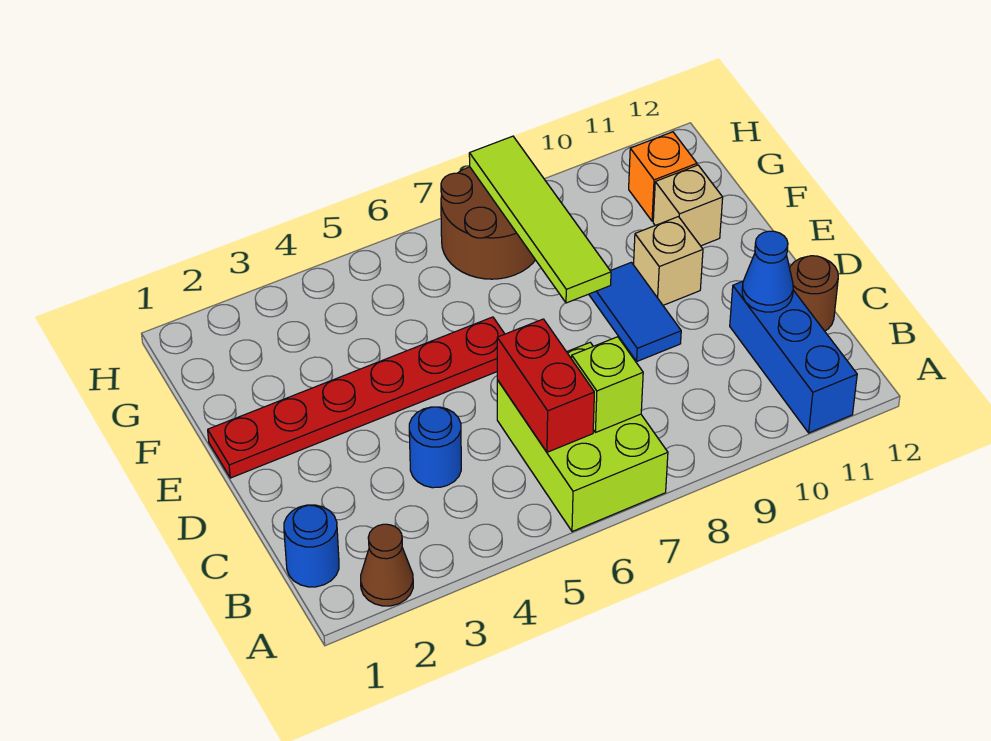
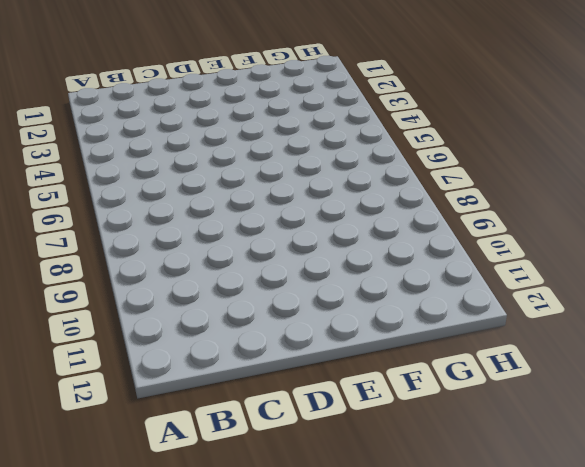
none -> brown cone A2 level 1
none -> lime brick A6:C7 level 1
none -> blue brick A11:C11 level 1

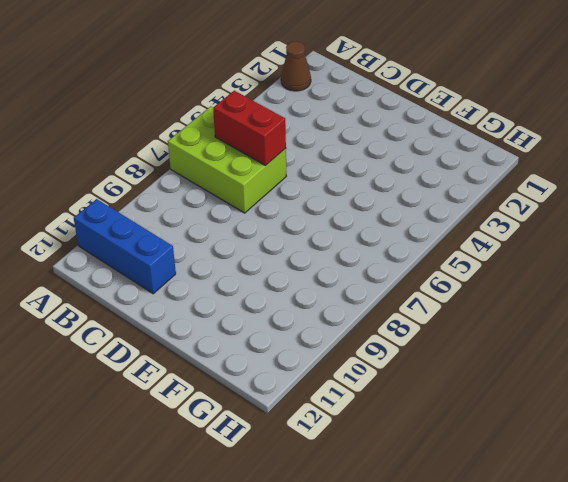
none -> blue round brick B1 level 1
none -> blue round brick C4 level 1
none -> brown round brick C12 level 1

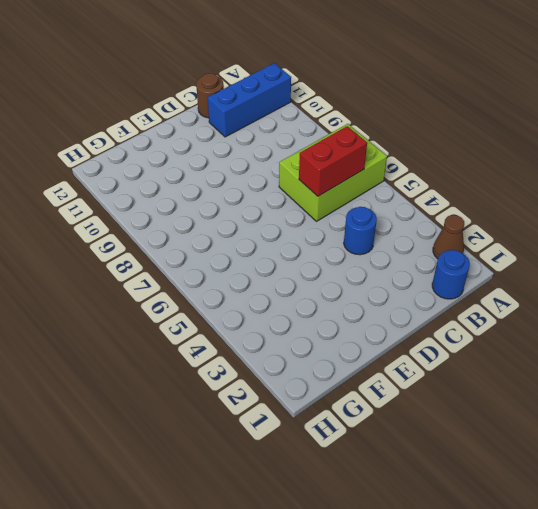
none -> blue tile D9:E9 level 1
none -> red plate E1:E6 level 1
none -> tan brick E10 level 1

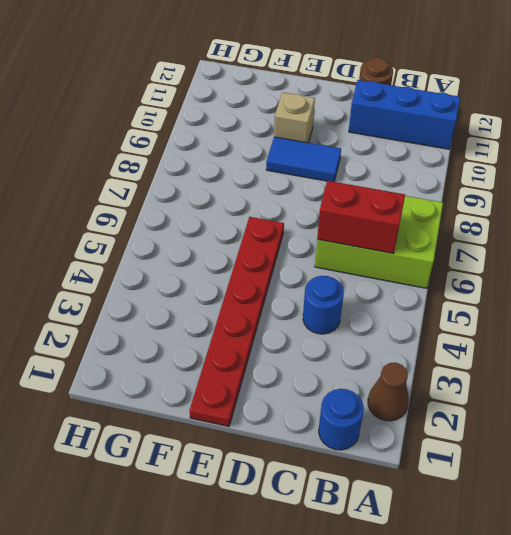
none -> tan brick F11 level 1
none -> brown round brick G7:H8 level 1
none -> orange brick G11 level 1

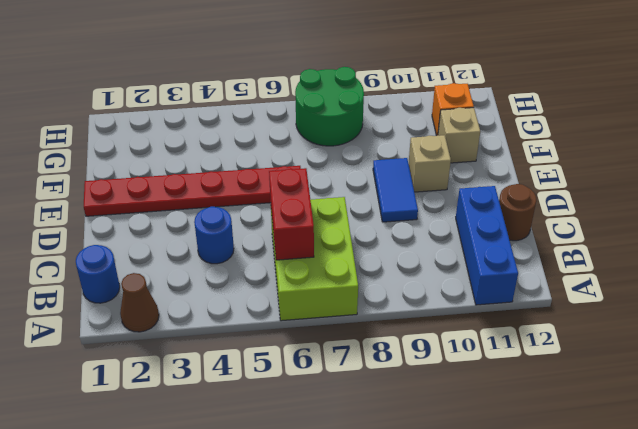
green round brick G7:H8 level 1 -> brown round brick G7:H8 level 1
none -> lime brick B7 level 2
none -> blue cone C11 level 2
none -> lime tile E8:H8 level 2

